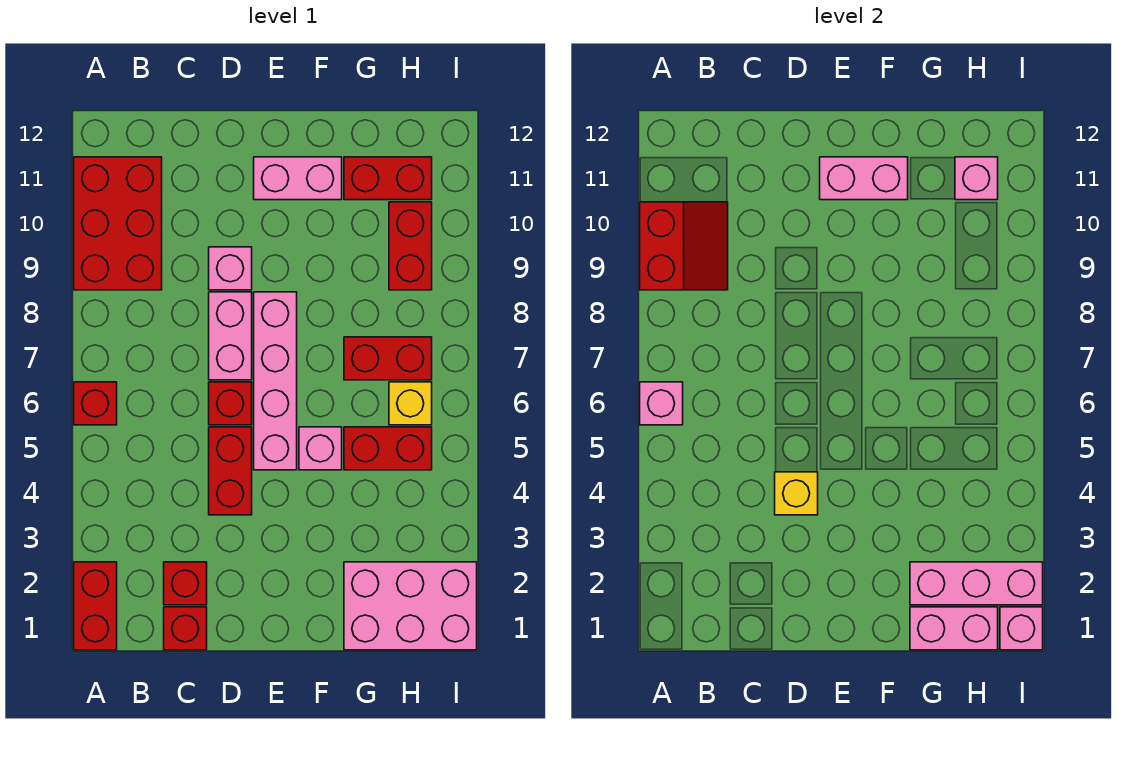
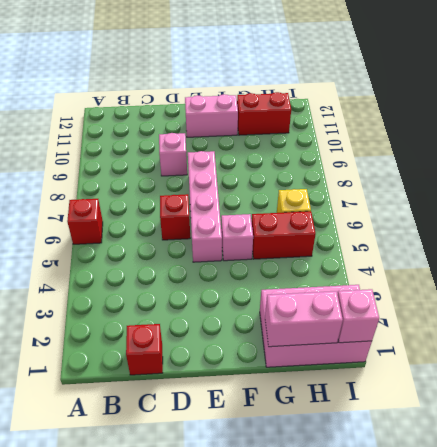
none -> red brick A1:A2 level 1
none -> red brick A9:B11 level 1
none -> red brick C2 level 1

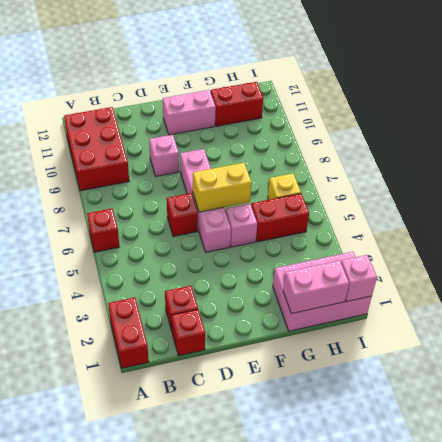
yellow brick E6:F6 level 2 -> none
none -> red brick D4:D5 level 1
none -> pink brick D7:D8 level 1
none -> red brick G7:H7 level 1

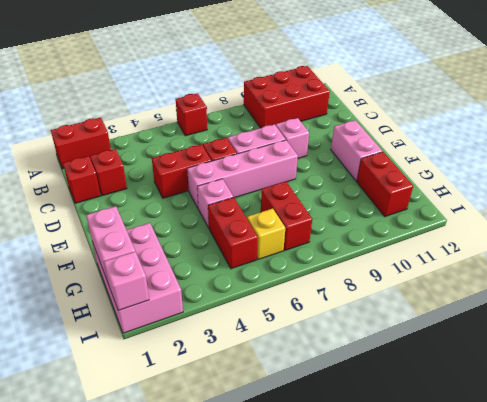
none -> red brick H9:H10 level 1
none -> pink brick A6 level 2
none -> red slope A9:B10 level 2 top A

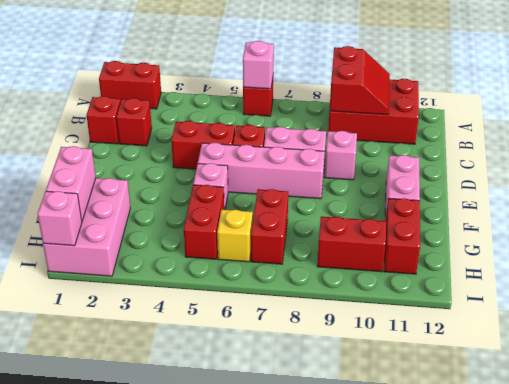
red slope A9:B10 level 2 top 9 -> red slope A9:B10 level 2 top A
none -> yellow brick D4 level 2
none -> pink brick E11:F11 level 2
none -> pink brick G2:I2 level 2

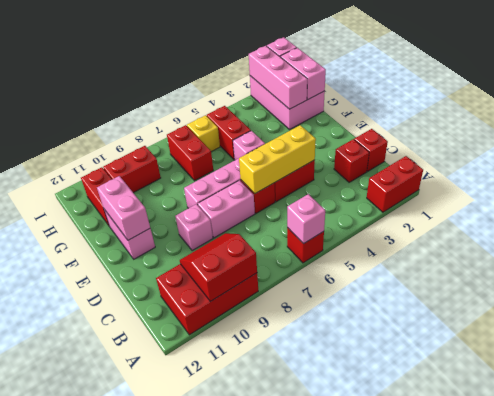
yellow brick D4:D6 level 2 -> yellow brick D4 level 2
none -> pink brick H11 level 2

